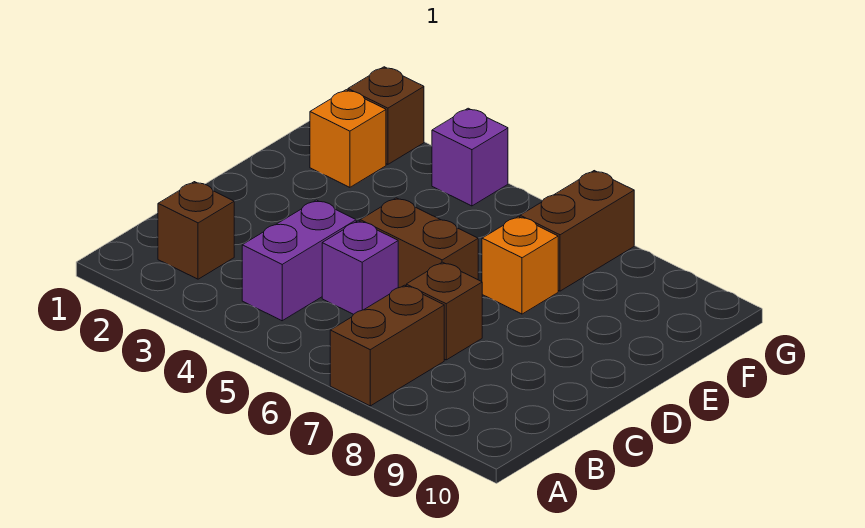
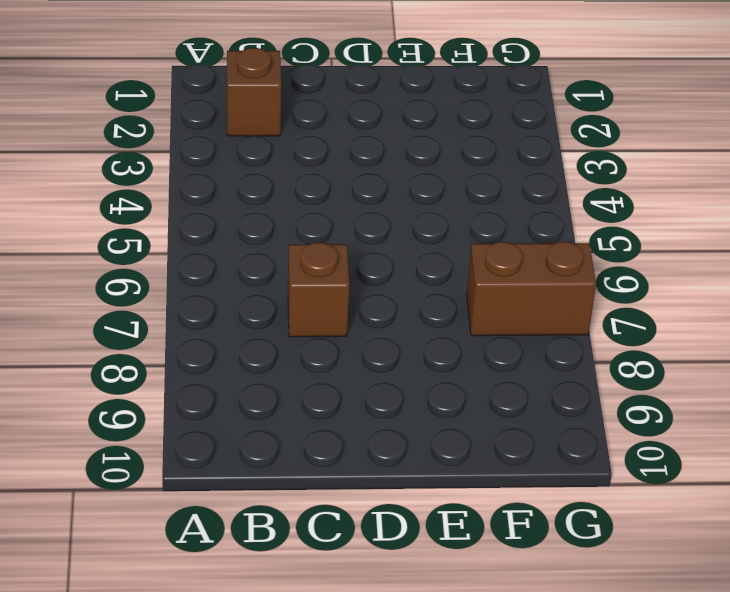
none -> brown brick A7:B7 level 1
none -> purple brick B4:C4 level 1

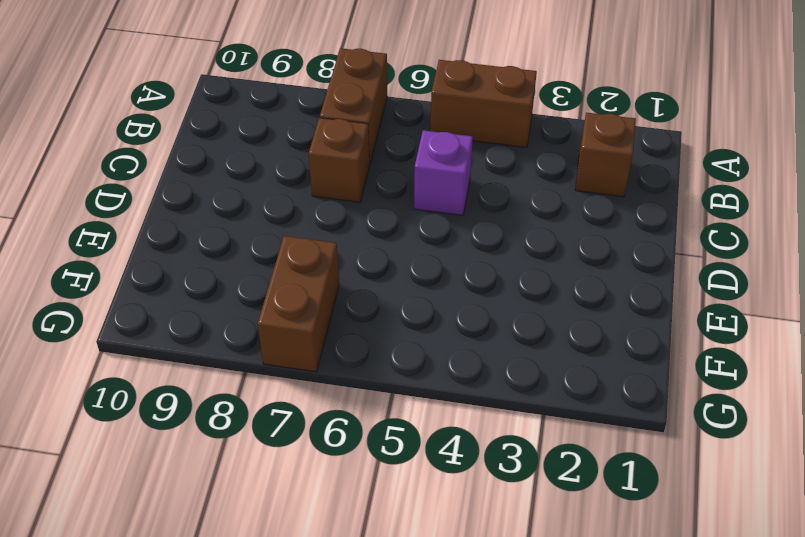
brown brick A4:A5 level 1 -> brown brick D5:D6 level 1
none -> purple brick B4:C4 level 1
none -> orange brick E7 level 1

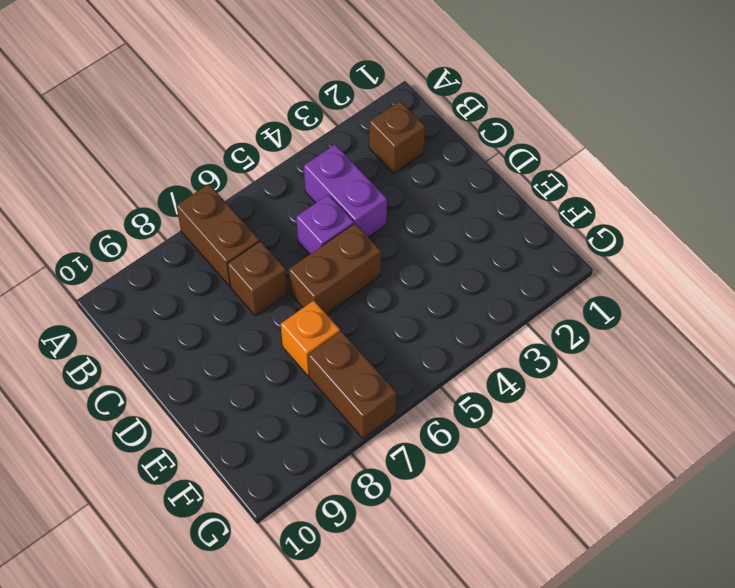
none -> orange brick F2 level 1
none -> brown brick G2 level 1

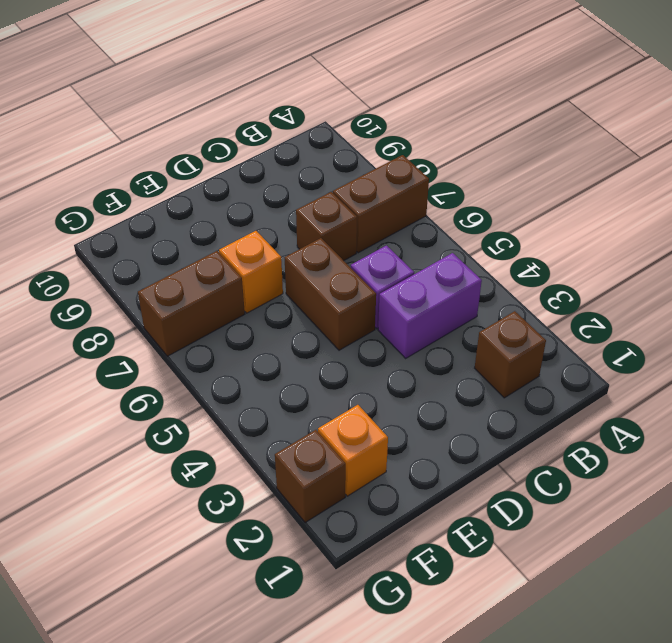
none -> purple brick G4 level 1

